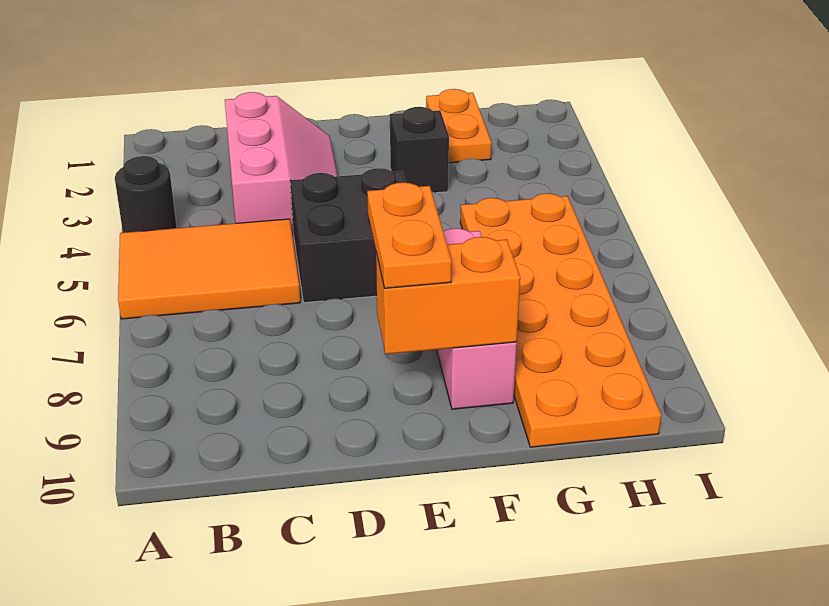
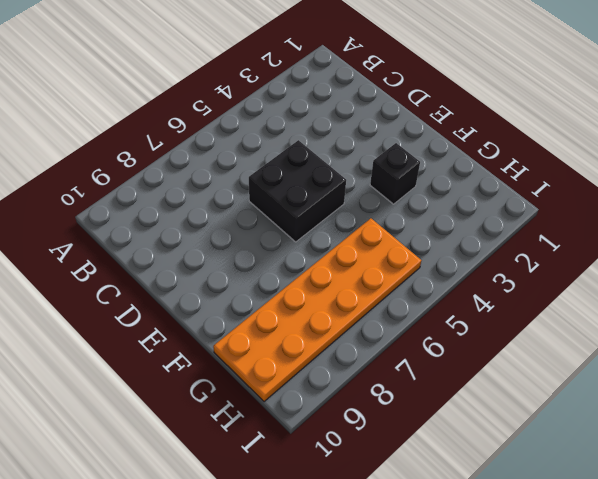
none -> black round brick A4 level 1
none -> orange tile A5:C6 level 1

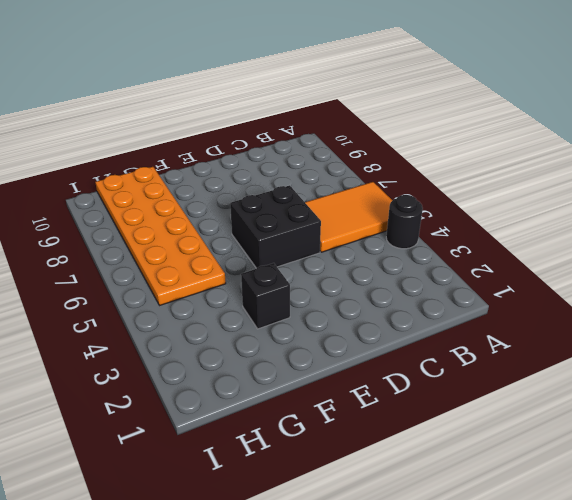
none -> pink slope C2:D4 level 1 top C
none -> pink brick F7:F9 level 1

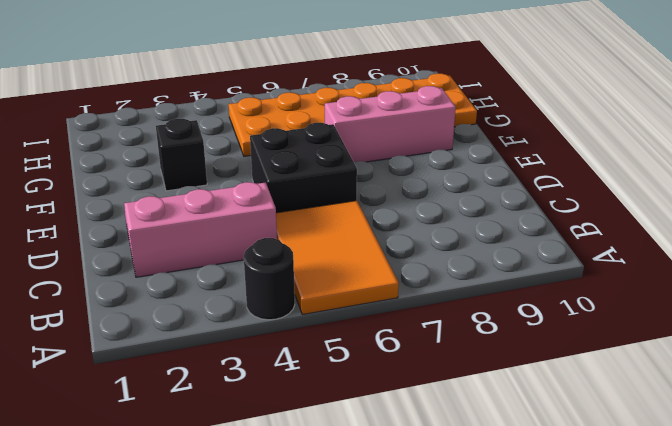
none -> orange plate G1:G2 level 1
none -> orange brick E9:F9 level 2

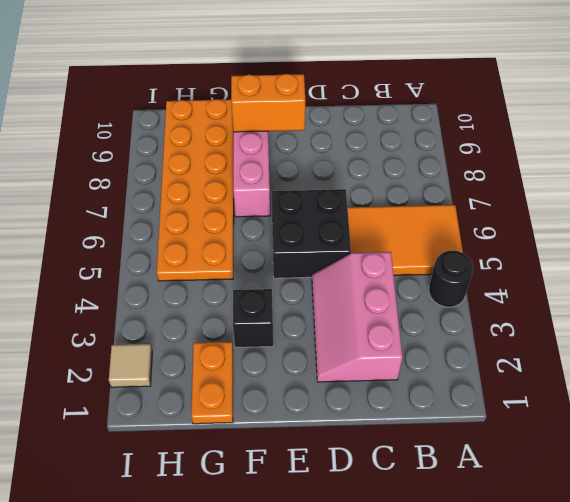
tan tile I2 level 1 -> none
none -> orange plate E8:E9 level 3

